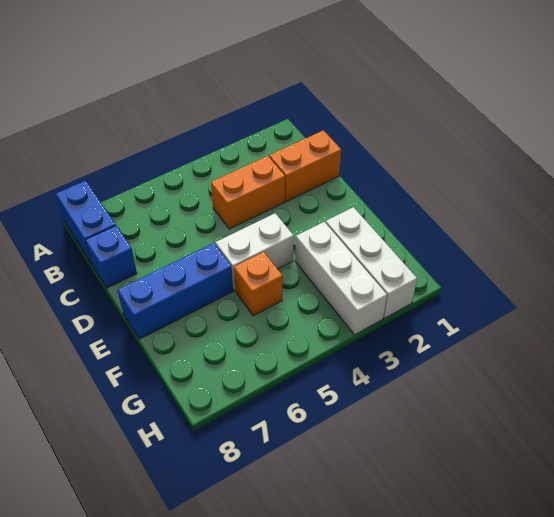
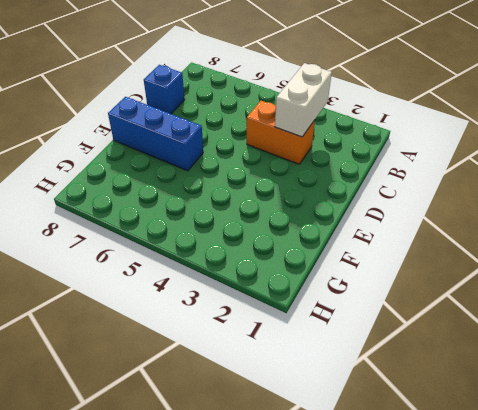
white brick B3:C3 level 2 -> white brick E4:E5 level 1
none -> blue brick A8:B8 level 1
none -> orange brick C1:C2 level 1

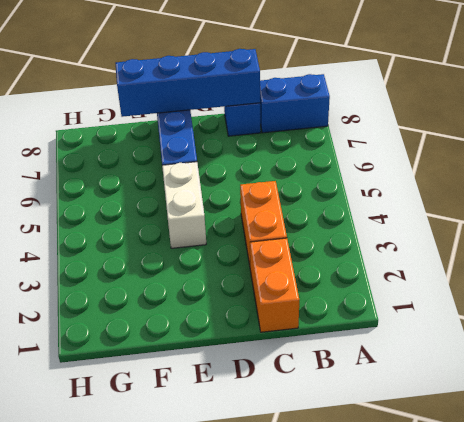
blue brick C8:F8 level 2 -> none
none -> white brick F2:H2 level 1
none -> white brick F3:H3 level 1

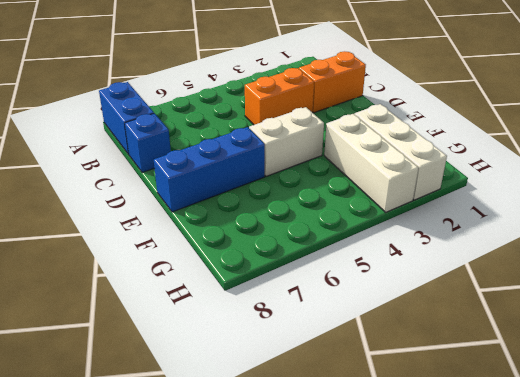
none -> orange brick F5 level 1

